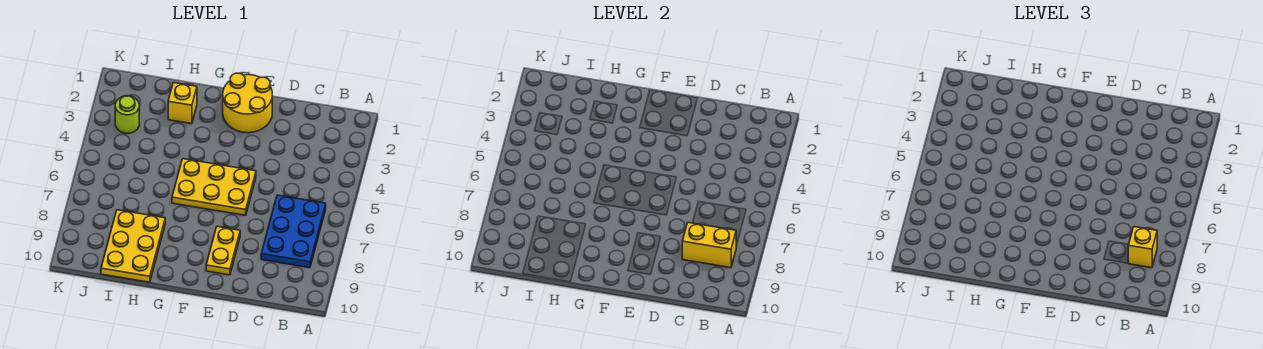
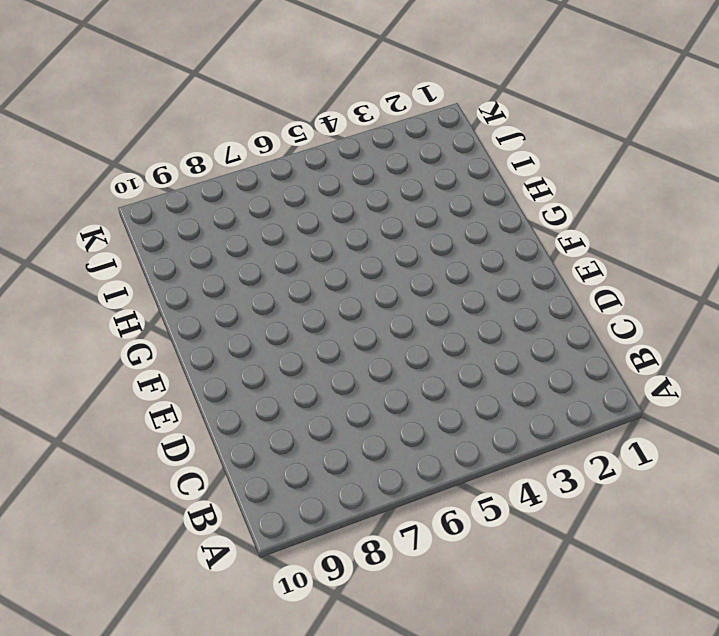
none -> blue plate B6:C8 level 1
none -> yellow round brick E1:F2 level 1

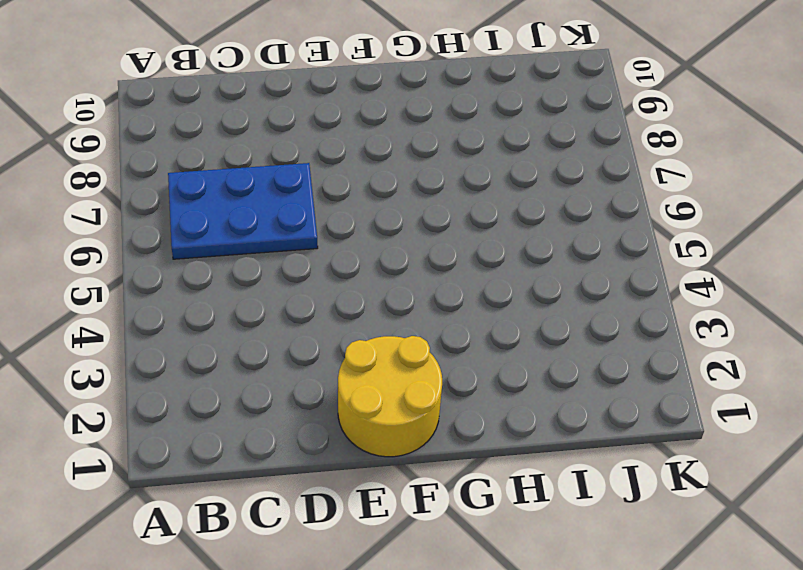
blue plate B6:D7 level 1 -> blue plate B6:C8 level 1
none -> yellow plate E5:G6 level 1
none -> yellow plate E8:E9 level 1

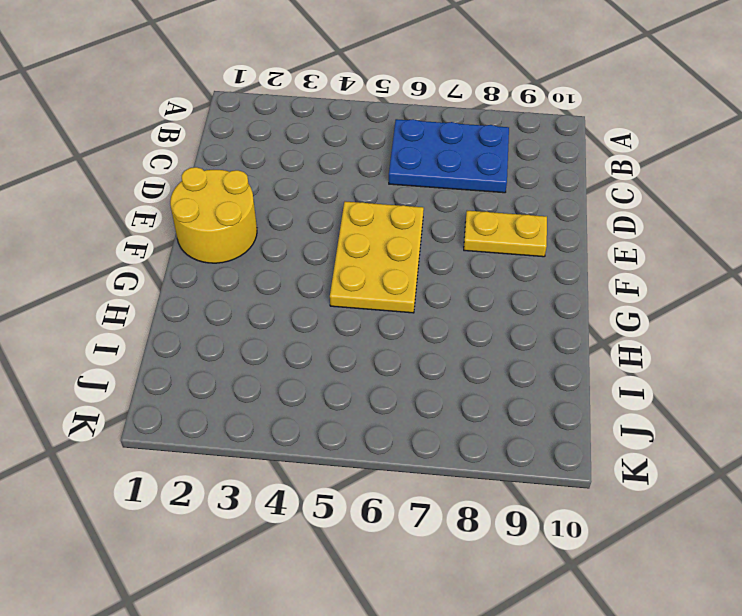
none -> yellow brick H2 level 1
none -> yellow plate H8:I10 level 1

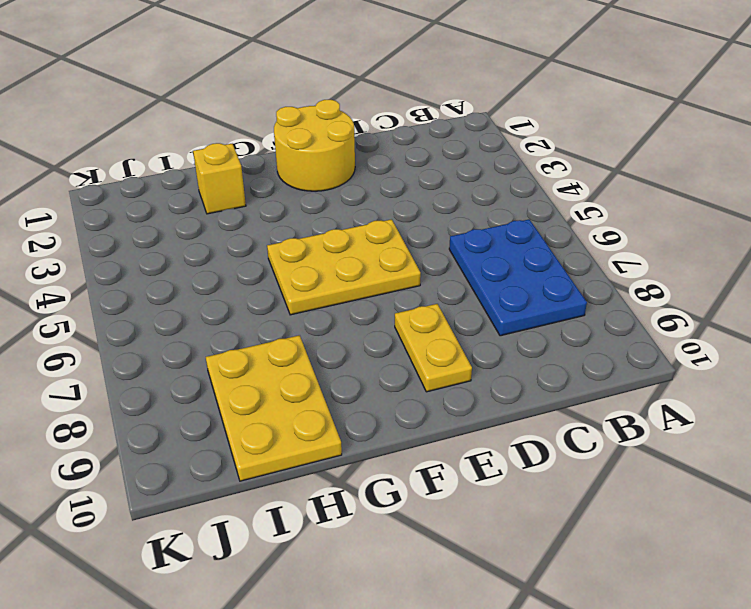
none -> lime round brick J3 level 1
none -> yellow brick B8:C8 level 2

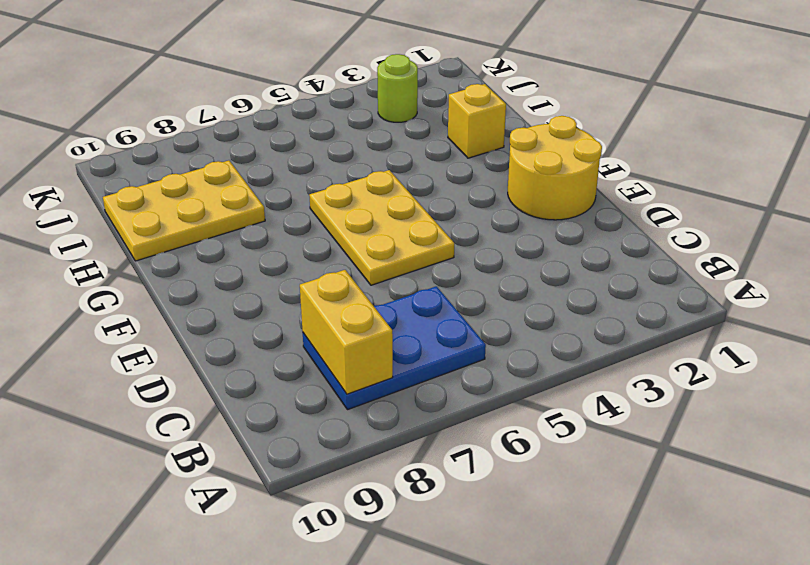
none -> yellow plate E8:E9 level 1
none -> yellow brick B8 level 3

